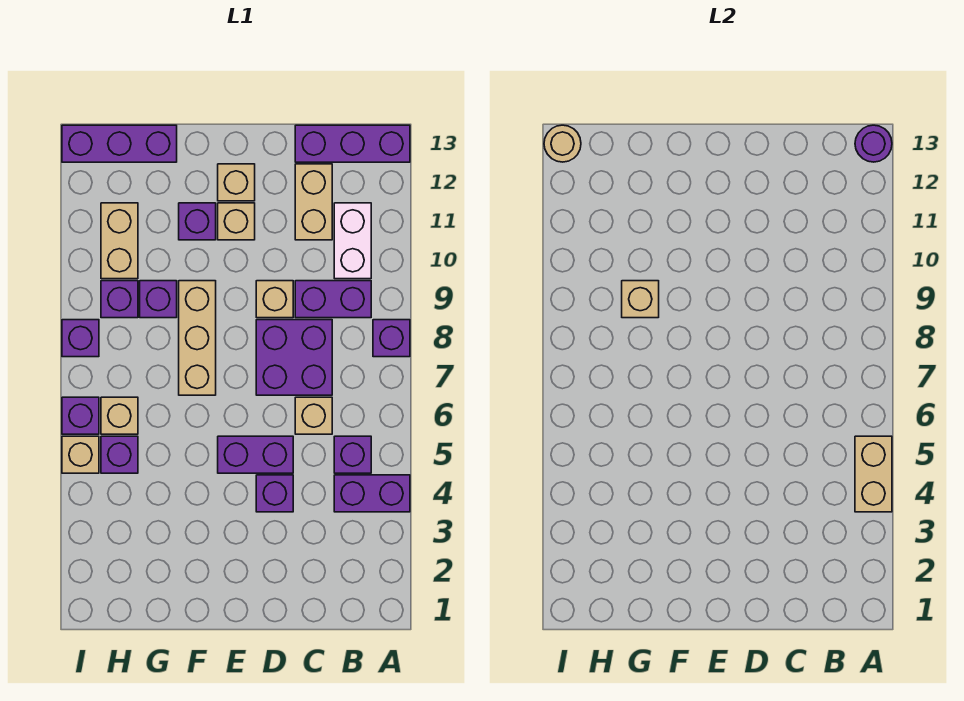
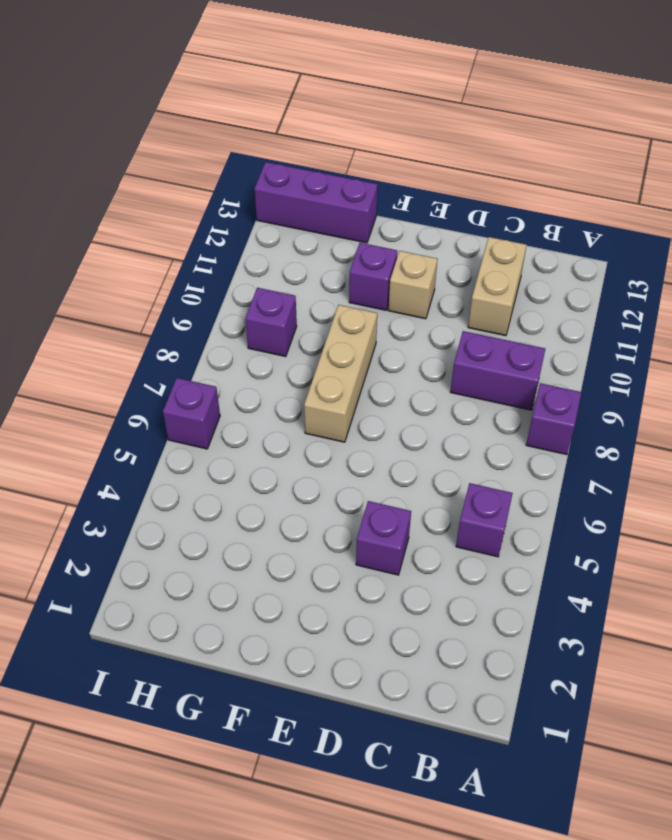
none -> purple brick A4:B4 level 1
none -> purple brick A13:C13 level 1
none -> white brick B10:B11 level 1

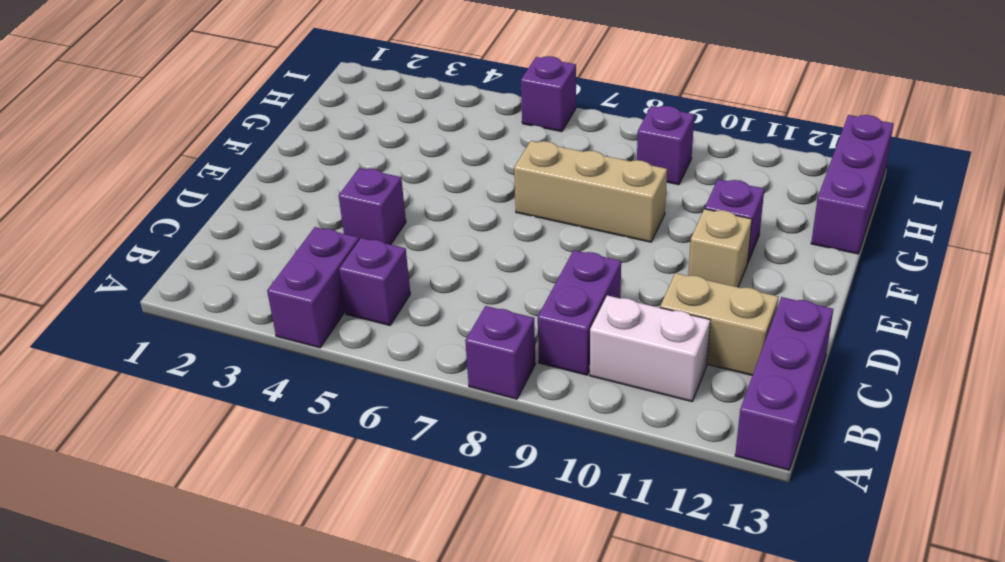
none -> tan brick C6 level 1
none -> purple brick C7:D8 level 1
none -> purple brick D5:E5 level 1

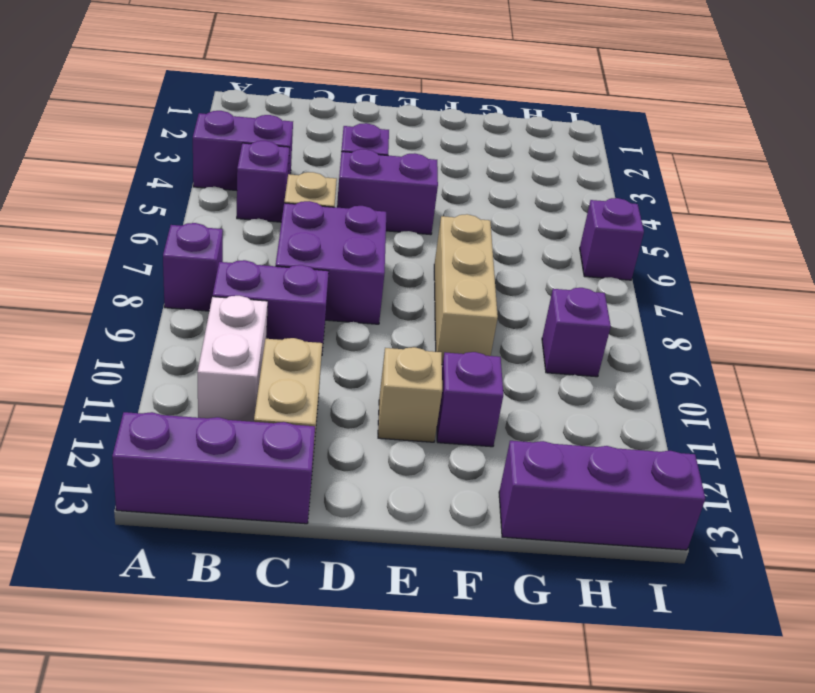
none -> tan brick D9 level 1
none -> tan brick E12 level 1
none -> purple brick G9 level 1

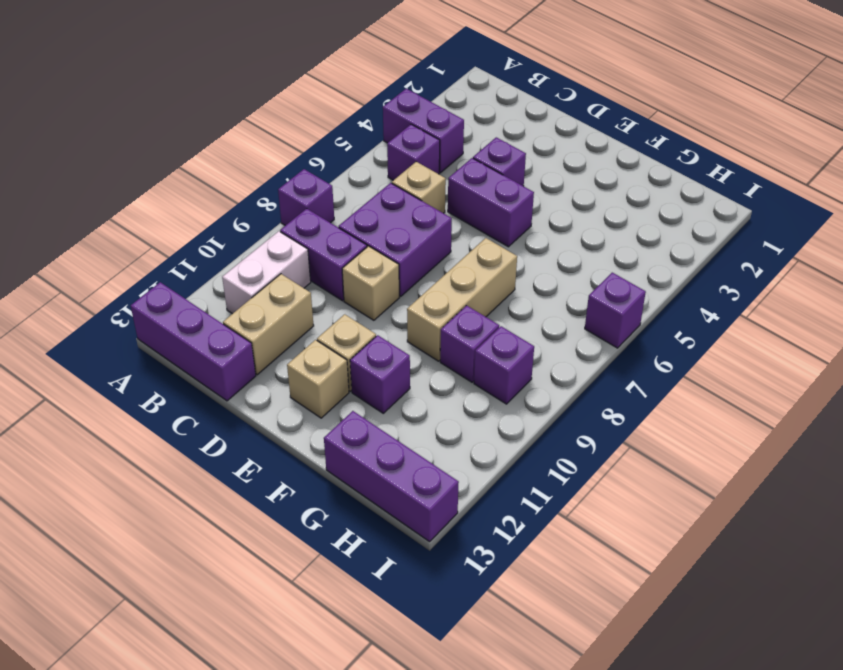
none -> purple brick H5 level 1
none -> tan brick H6 level 1
none -> tan brick H10:H11 level 1

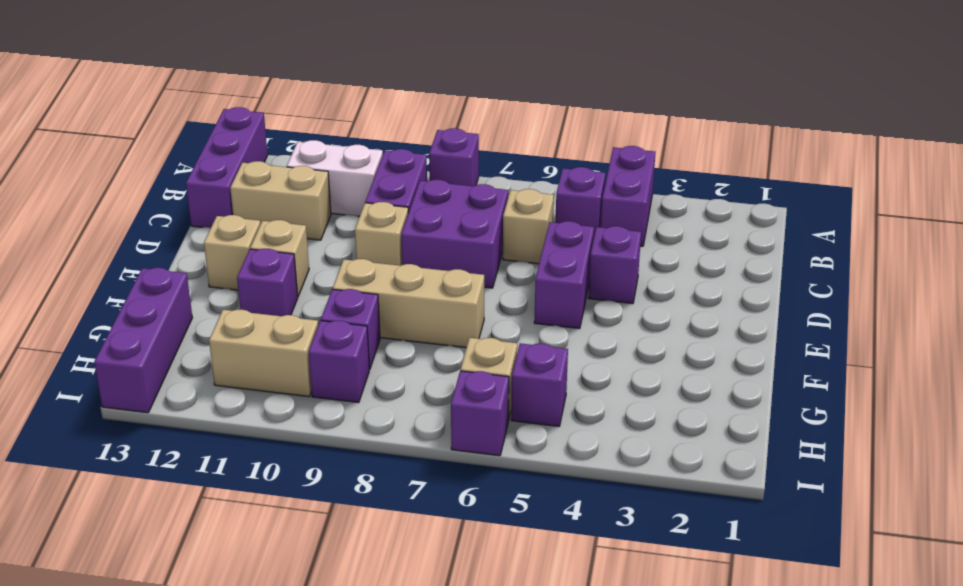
none -> tan brick I5 level 1
none -> purple brick I8 level 1
none -> tan brick A4:A5 level 2

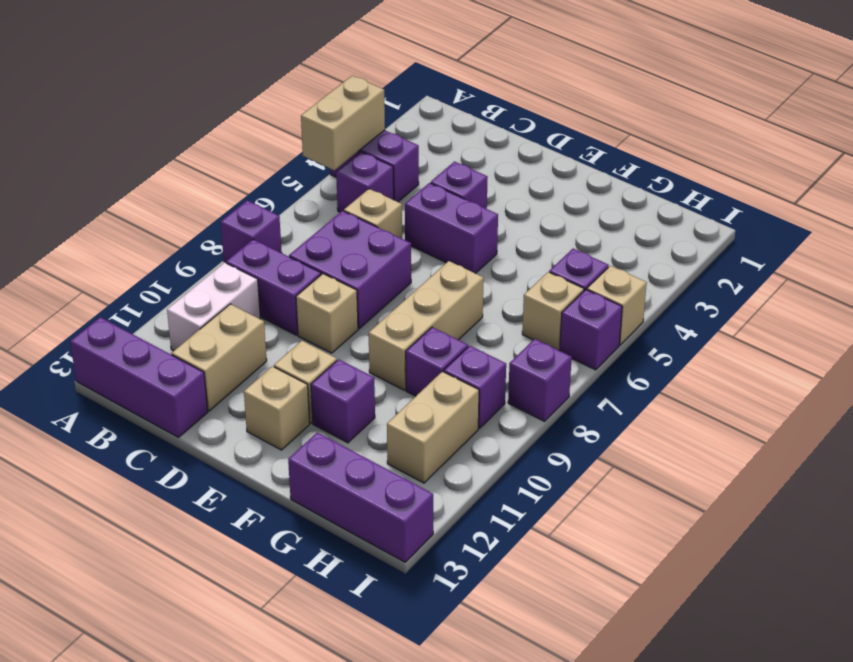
none -> purple round brick A13 level 2
none -> tan brick G9 level 2
none -> tan round brick I13 level 2

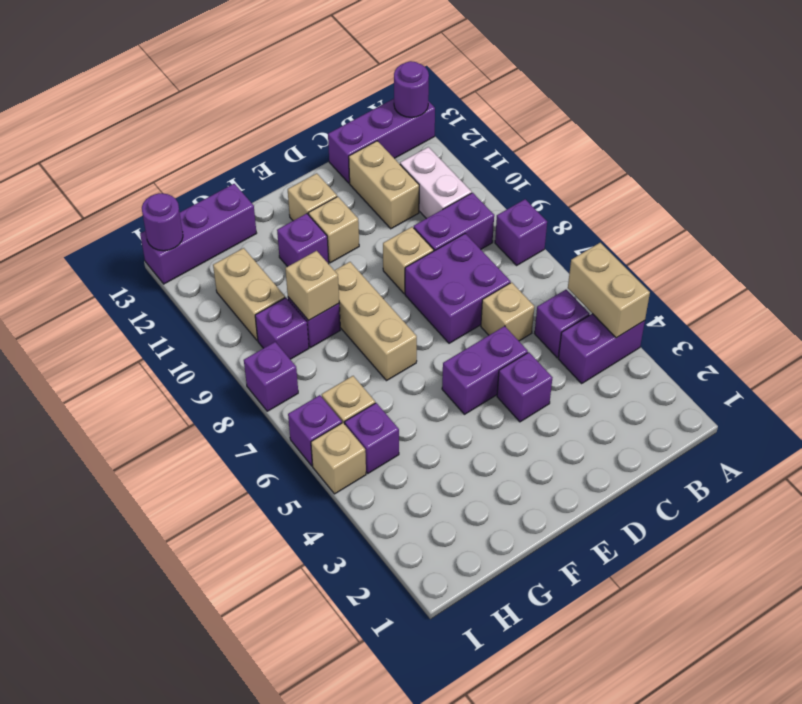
purple round brick I13 level 2 -> tan round brick I13 level 2

